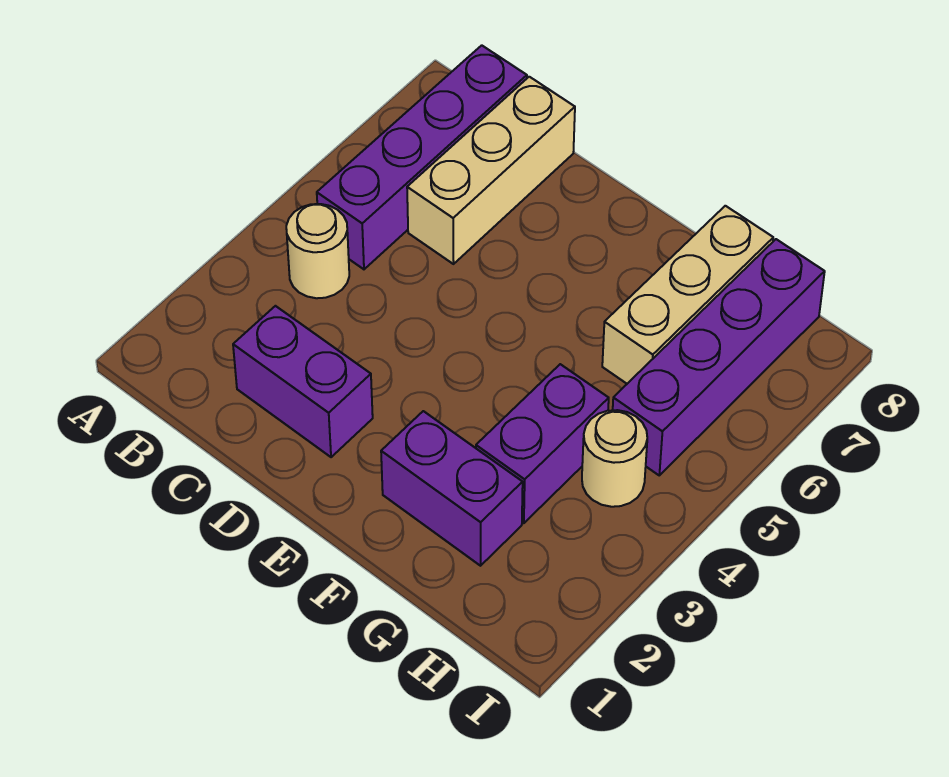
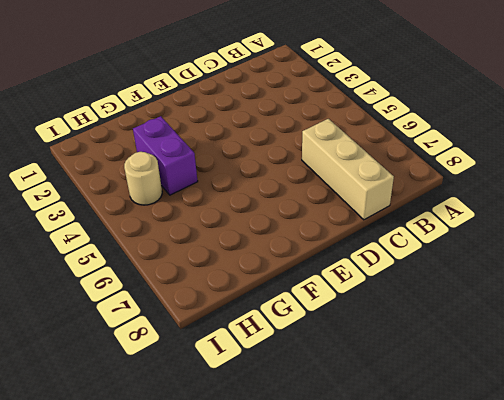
none -> tan round brick B4 level 1
none -> purple brick B5:B8 level 1

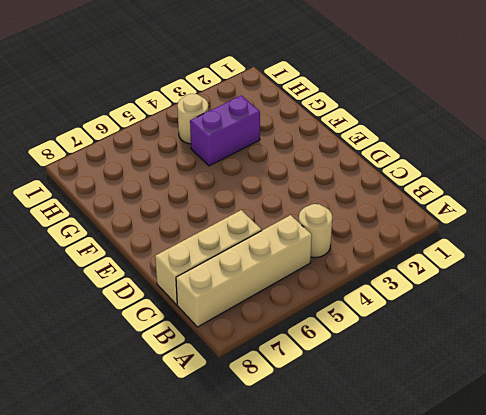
tan brick B5:B8 level 1 -> purple brick B5:B8 level 1
none -> purple brick C2:D2 level 1
none -> purple brick F2:G2 level 1

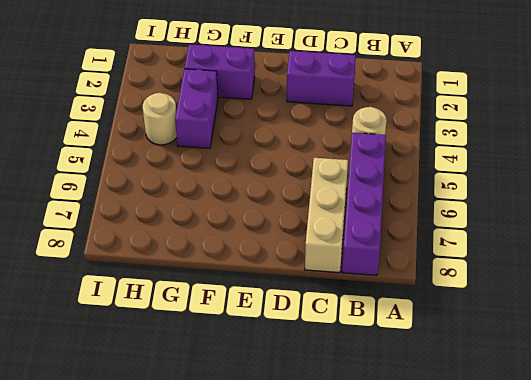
none -> tan brick G6:G8 level 1
none -> purple brick H5:H8 level 1

